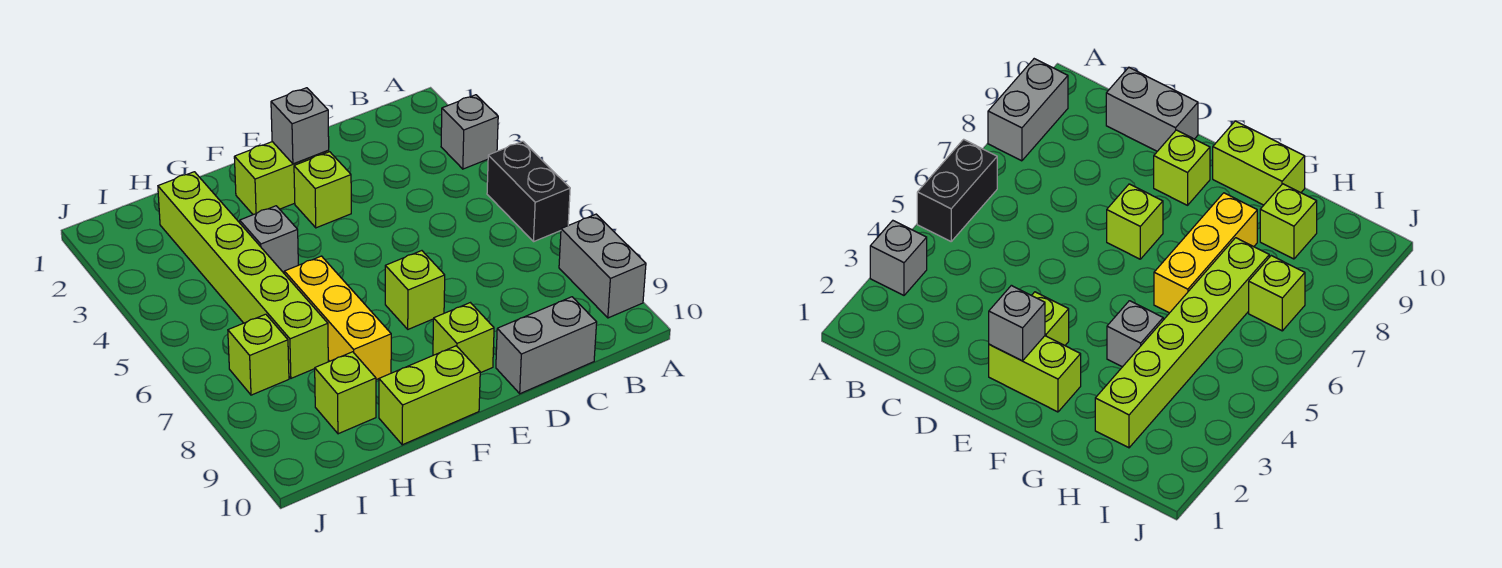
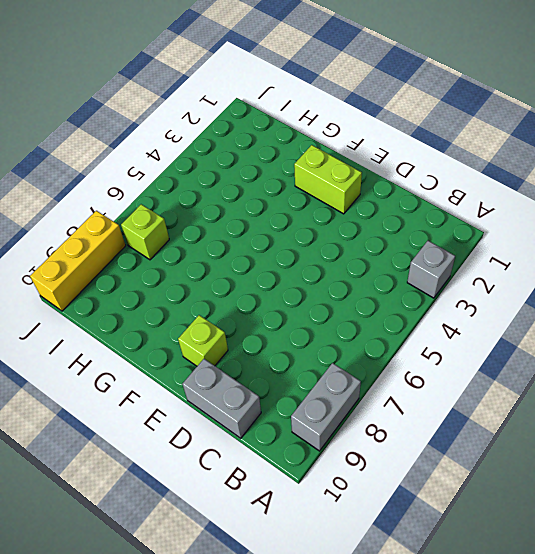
yellow brick J8:J10 level 1 -> yellow brick G6:G8 level 1
none -> black brick A5:A6 level 1
none -> lime brick E3 level 1
none -> lime brick E7 level 1

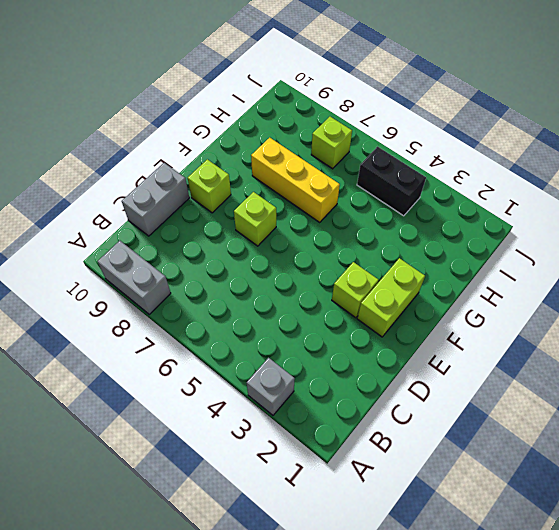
black brick I4:I5 level 1 -> black brick A5:A6 level 1
none -> lime brick F10:G10 level 1
none -> grey brick G4 level 1
none -> lime brick H2:H7 level 1

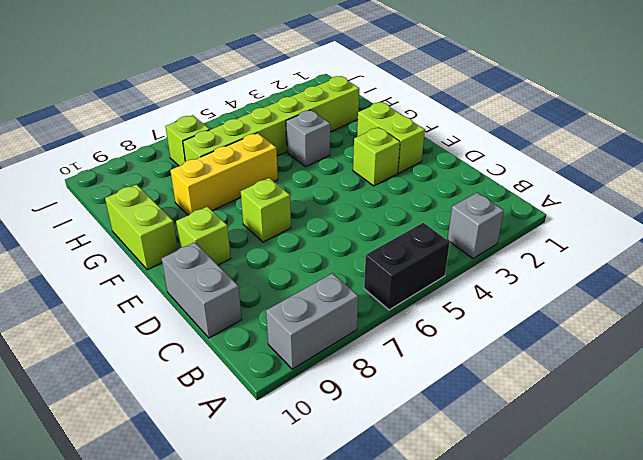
none -> lime brick H9 level 1
none -> grey brick E2 level 2

